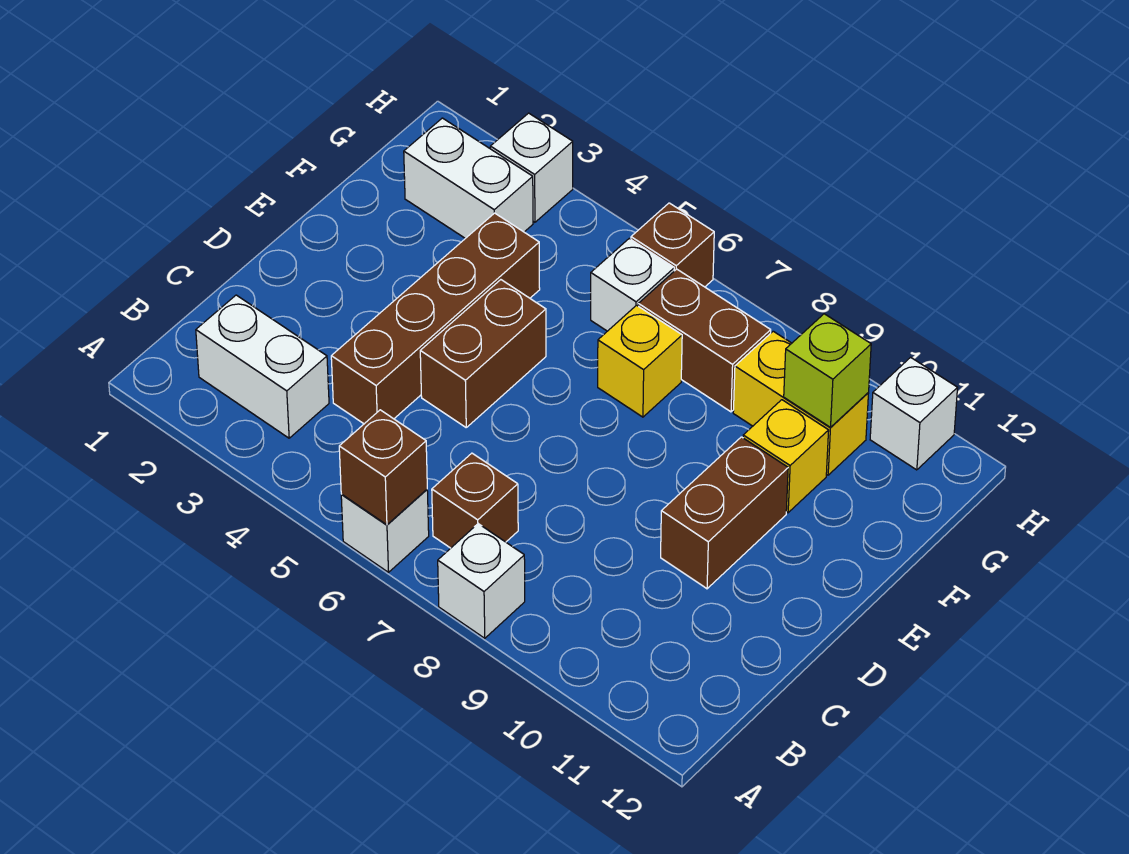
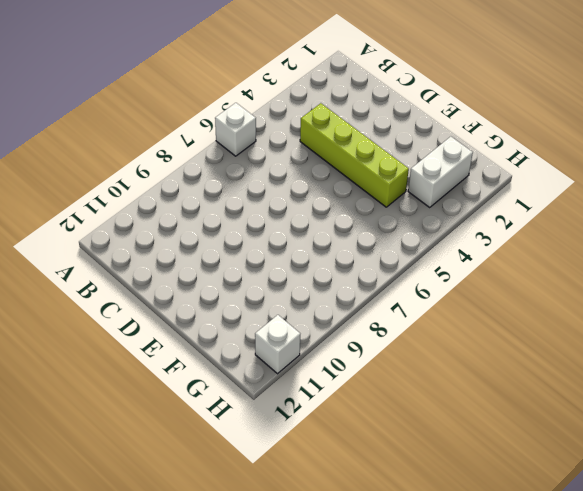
lime brick C4:F4 level 1 -> brown brick C4:F4 level 1
none -> white brick A8 level 1
none -> white brick B2:B3 level 1
none -> brown brick B7 level 1

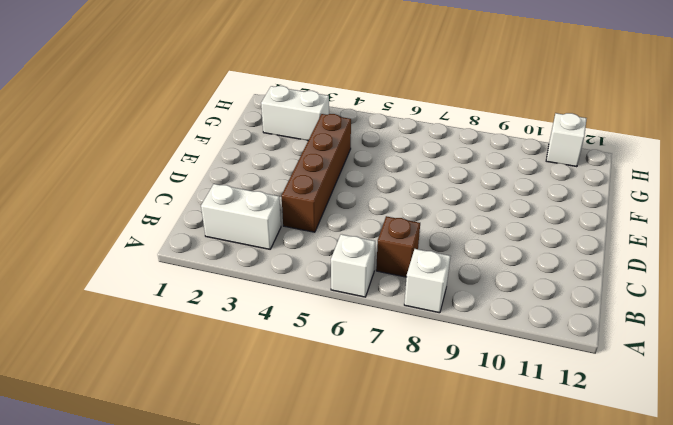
none -> brown brick D5:E5 level 1
none -> brown brick D10:E10 level 1
none -> yellow brick F7 level 1

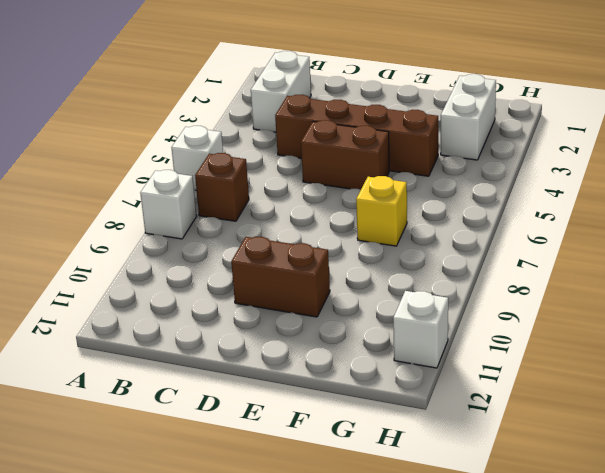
none -> yellow brick F10 level 1
none -> white brick G6 level 1
none -> brown brick G7:G8 level 1

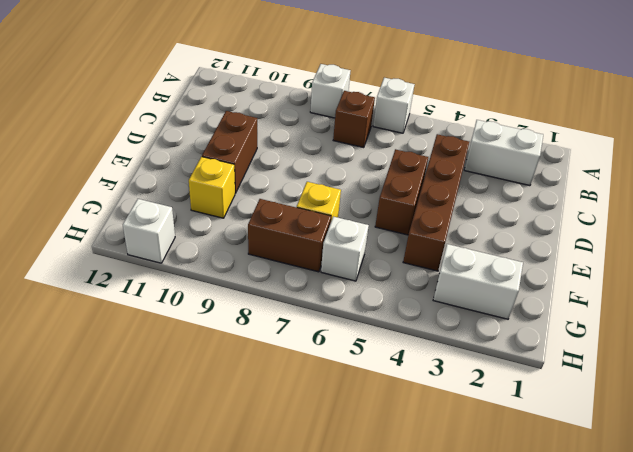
none -> yellow brick G9:G10 level 1
none -> white brick H3 level 1
none -> brown brick H6 level 1

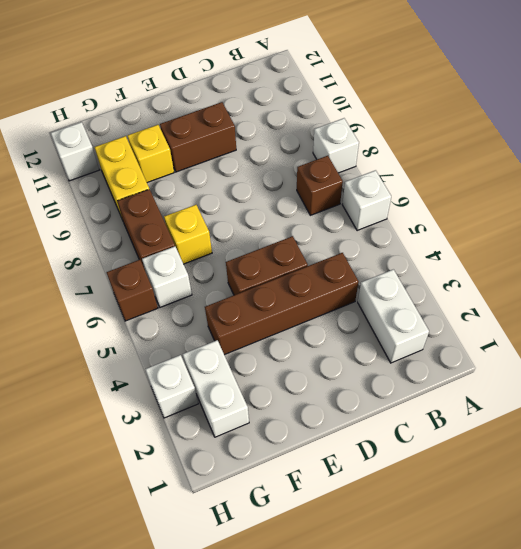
none -> brown brick A6 level 2
none -> lime brick G10 level 2

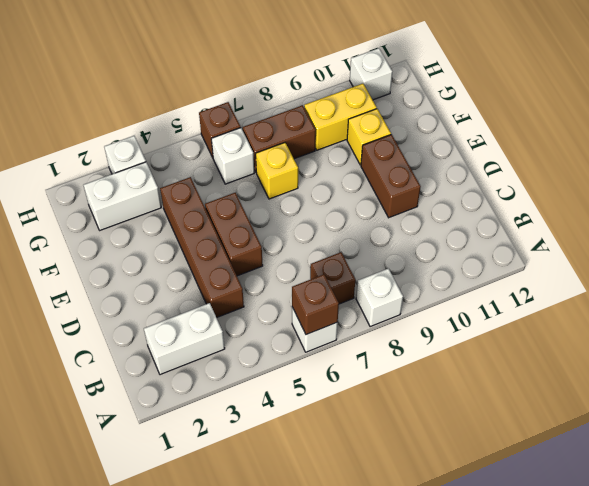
none -> lime brick G10 level 2

